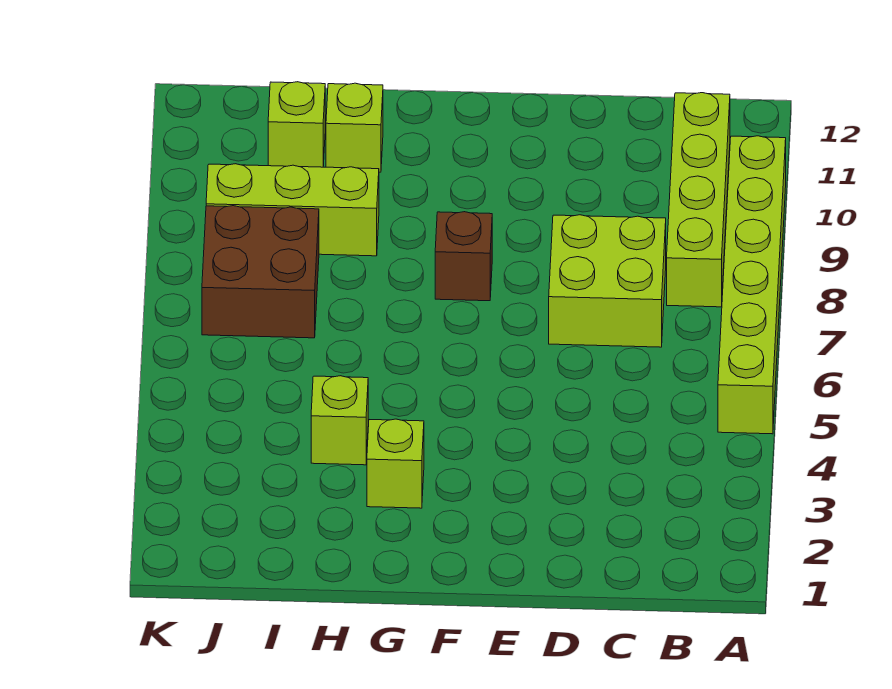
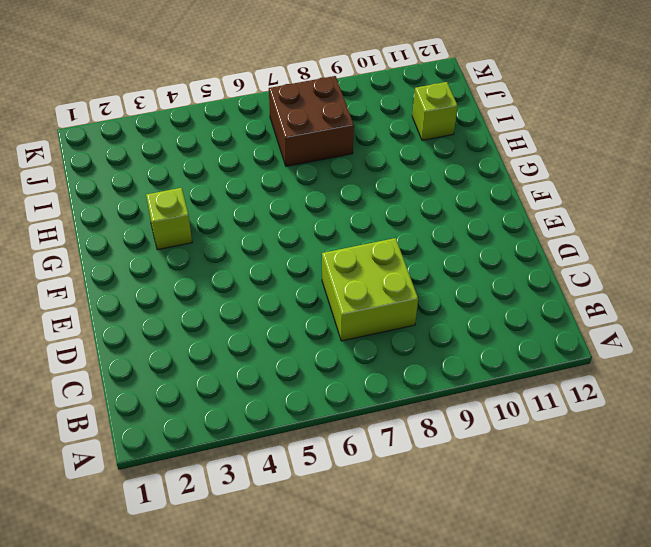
none -> lime brick A5:A10 level 1
none -> lime brick B8:B11 level 1

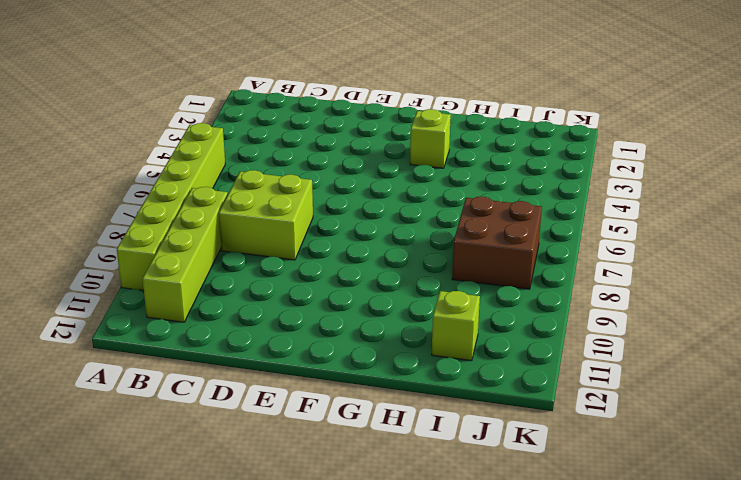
none -> brown brick F8 level 1
none -> lime brick H4 level 1

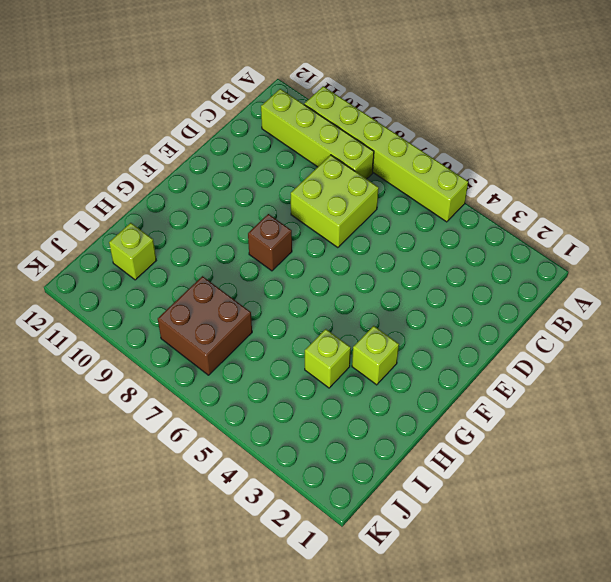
none -> lime brick H9:J9 level 1
none -> lime brick H11 level 1

